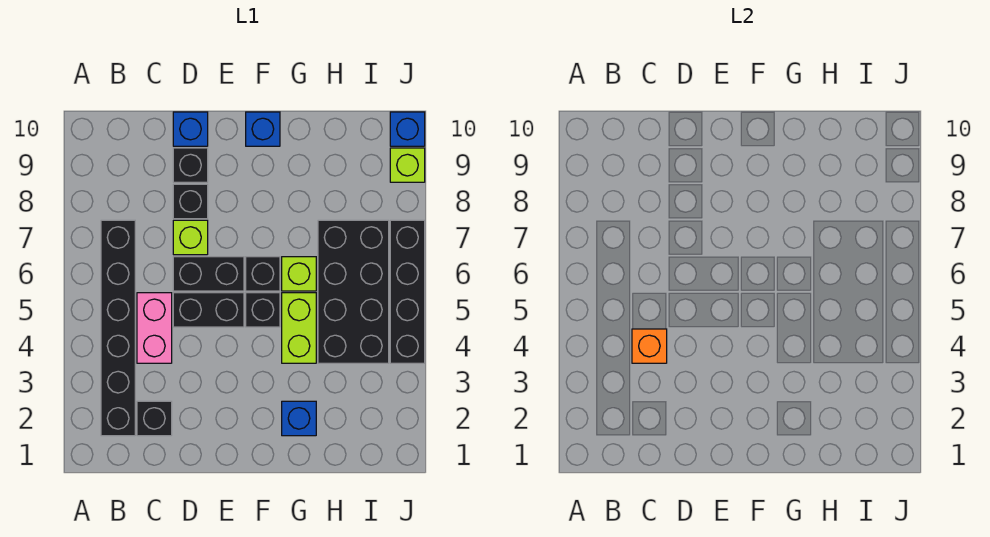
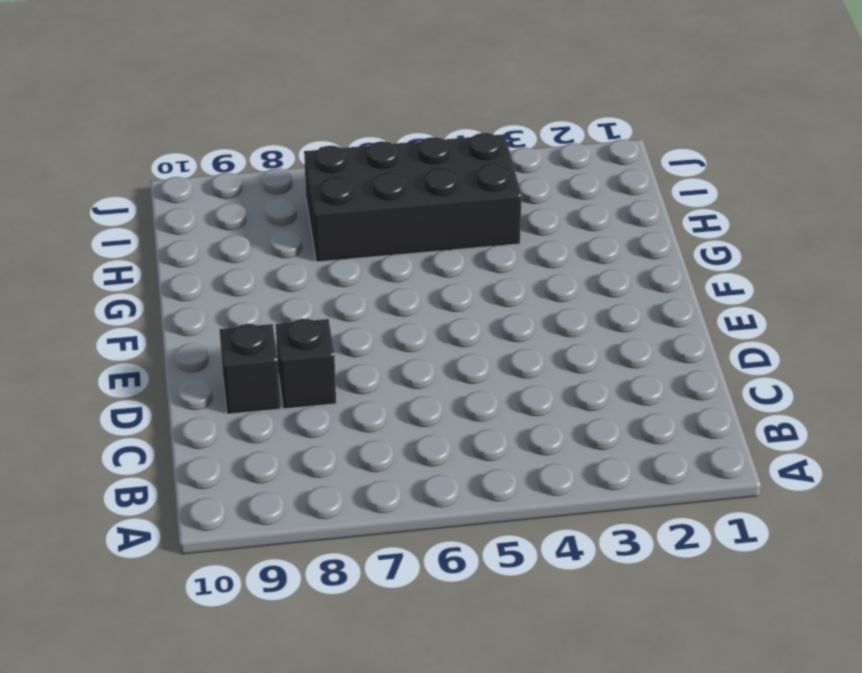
none -> black brick B2:B7 level 1
none -> black brick C2 level 1
none -> pink brick C4:C5 level 1

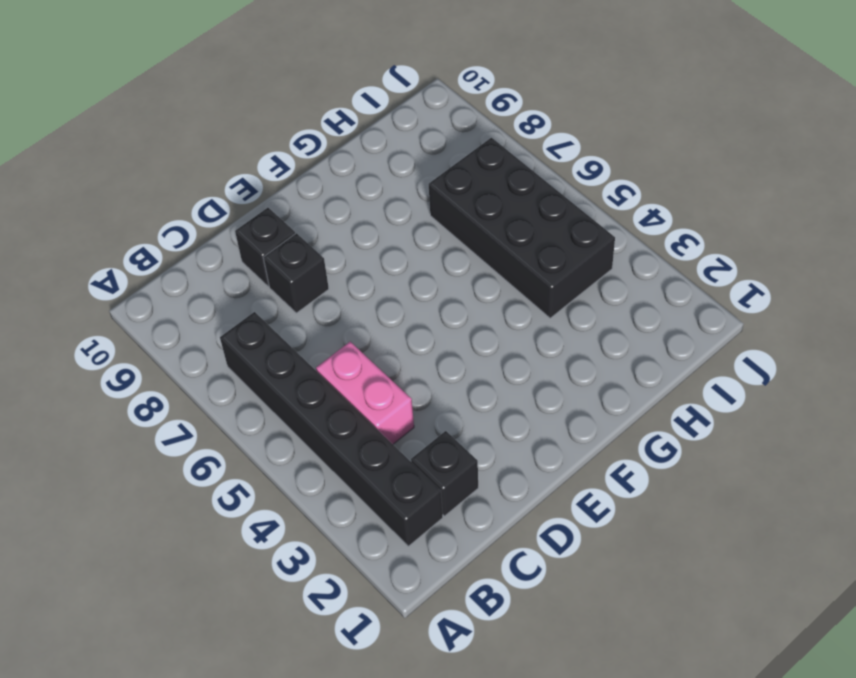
none -> black brick D5:E5 level 1
none -> black brick D6:E6 level 1
none -> lime brick D7 level 1

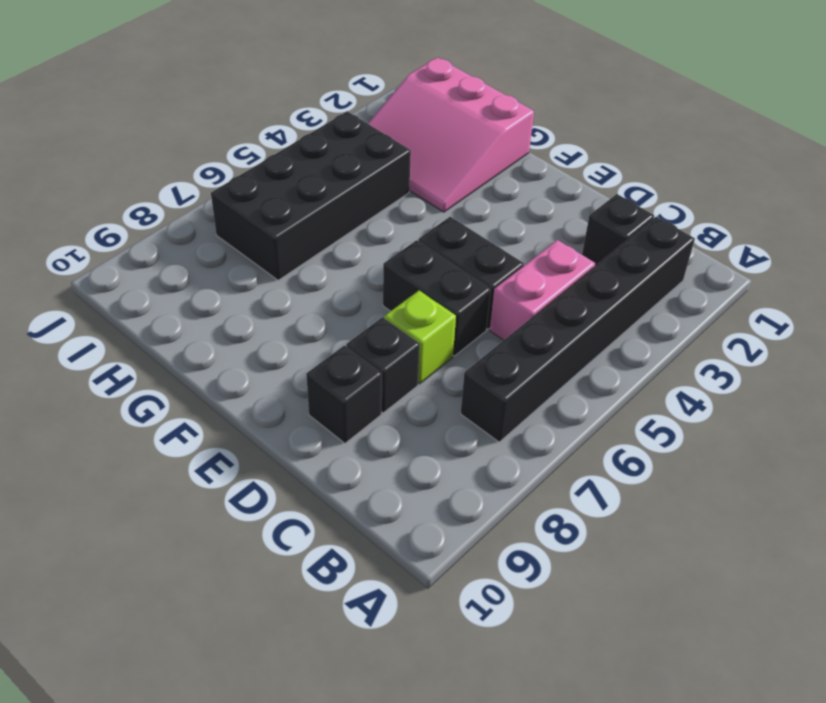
pink slope G1:I3 level 1 top 1 -> blue brick G2 level 1
none -> blue brick D10 level 1
none -> black brick F5 level 1
none -> black brick F6 level 1

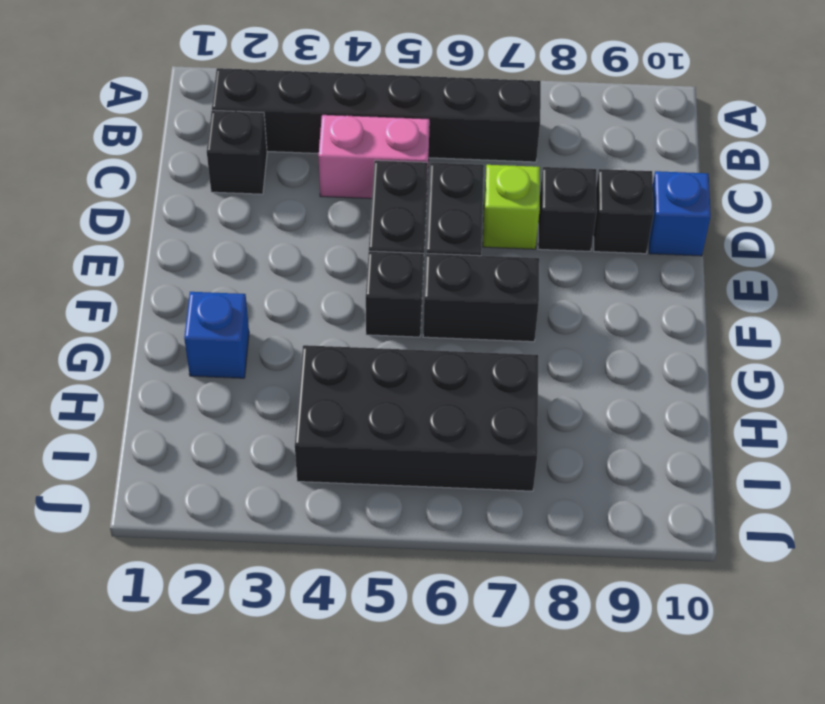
black brick F6:F7 level 1 -> black brick F6 level 1
none -> blue brick F10 level 1
none -> lime brick G4:G5 level 1
none -> lime brick G6 level 1

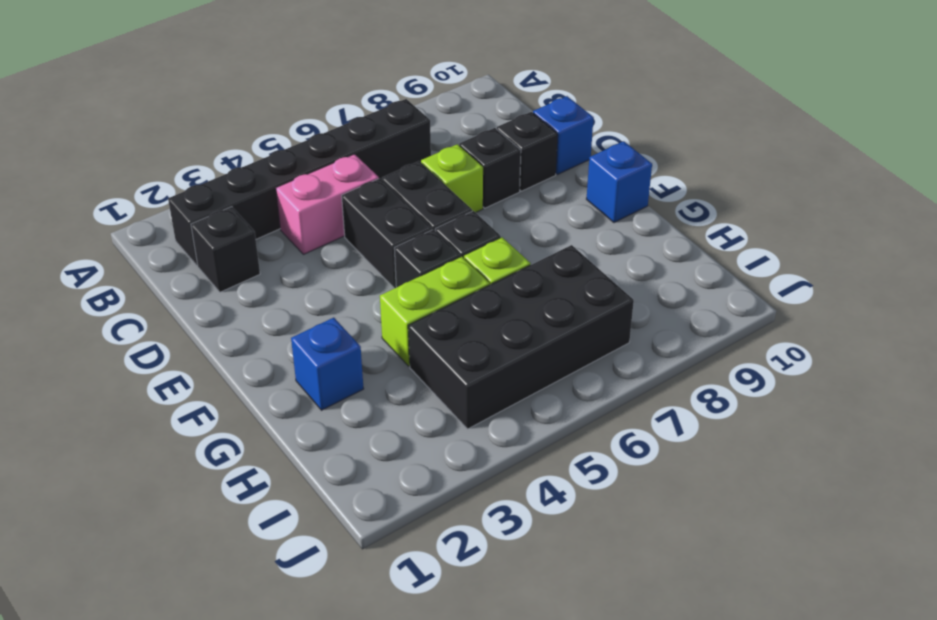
none -> black brick J4:J7 level 1
none -> lime brick J9 level 1
none -> blue brick J10 level 1

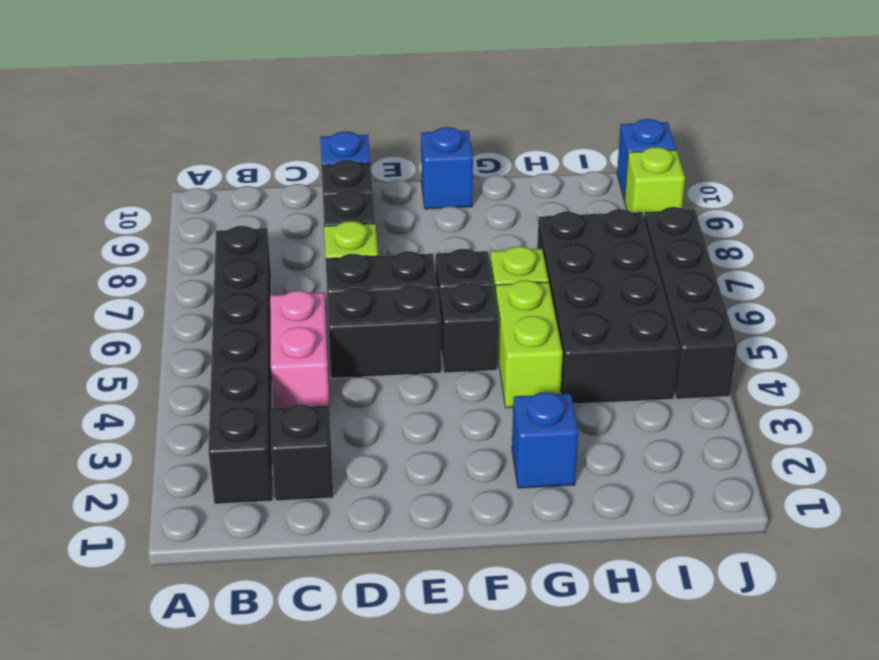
none -> orange brick C4 level 2

